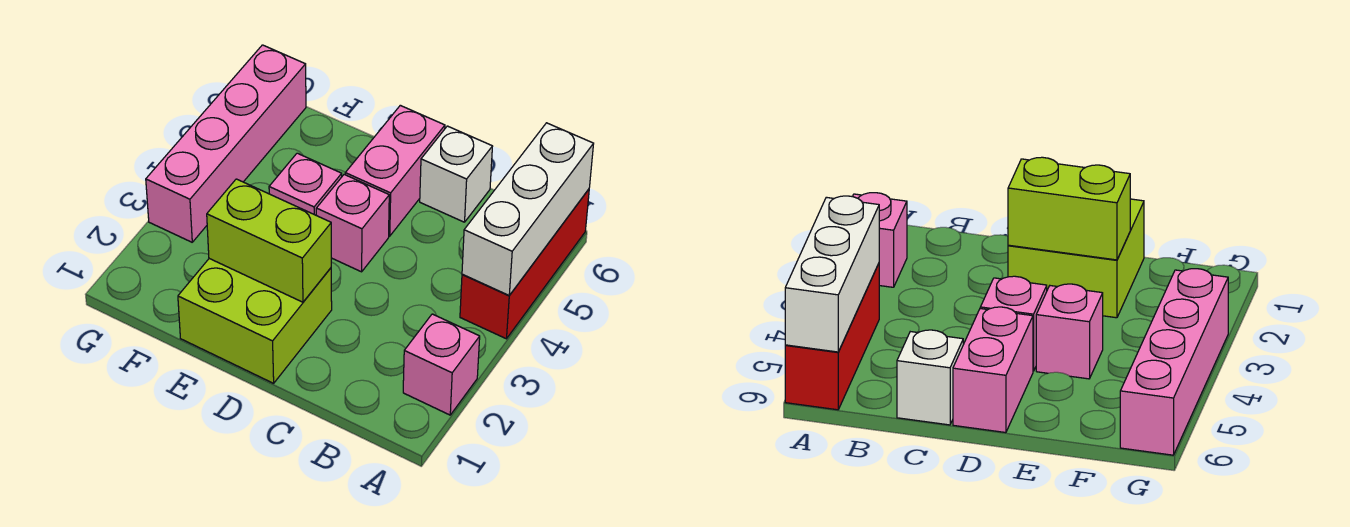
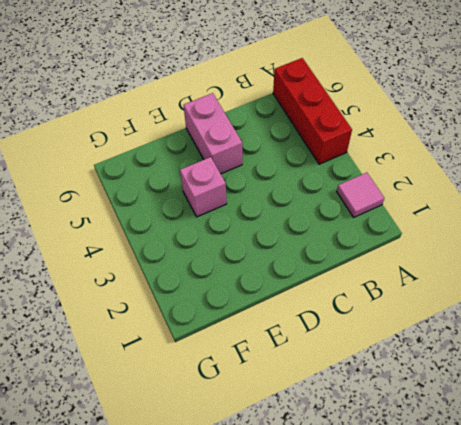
pink tile A2 level 1 -> pink brick A2 level 1
none -> white brick C6 level 1
none -> lime brick D1:E2 level 1

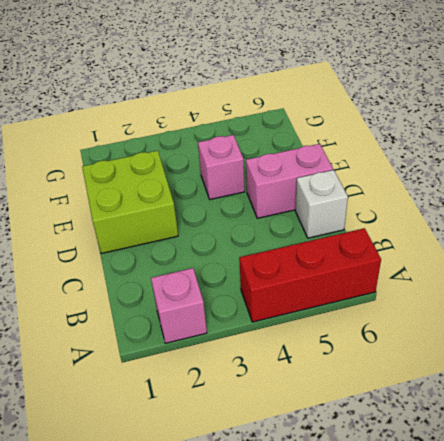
none -> pink brick D4 level 1
none -> pink brick G3:G6 level 1

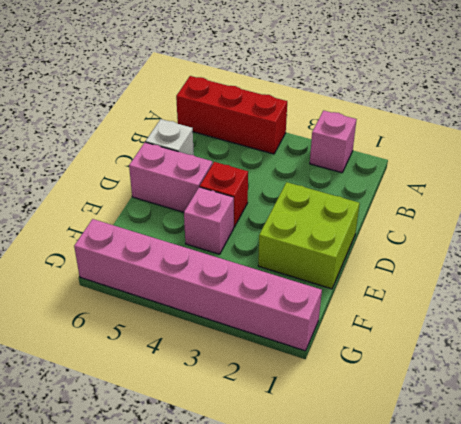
red brick D4 level 1 -> pink brick D4 level 1
pink brick G1:G6 level 1 -> pink brick G3:G6 level 1
none -> white brick A4:A6 level 2
none -> lime brick D2:E2 level 2

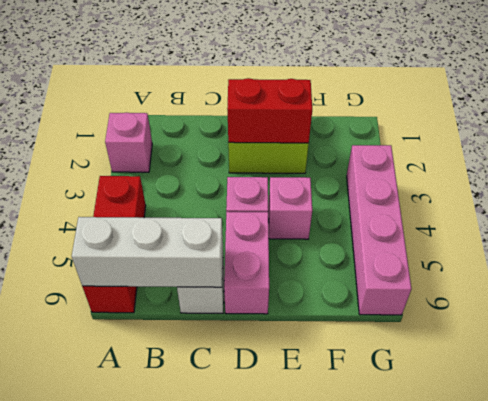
white brick A6:C6 level 2 -> white brick A4:A6 level 2
red brick D2:E2 level 2 -> lime brick D2:E2 level 2

